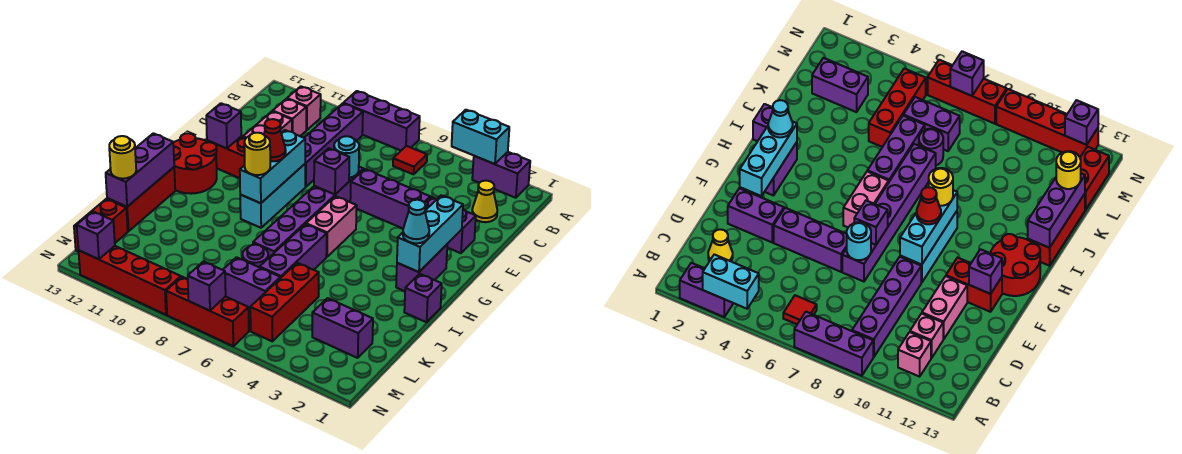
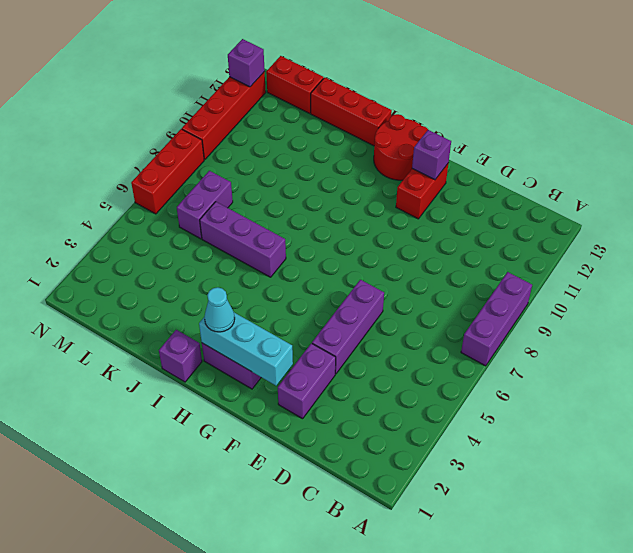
none -> purple brick A2:A3 level 1
none -> red tile B6 level 1
none -> purple brick B9:E9 level 1
none -> pink brick B11 level 1

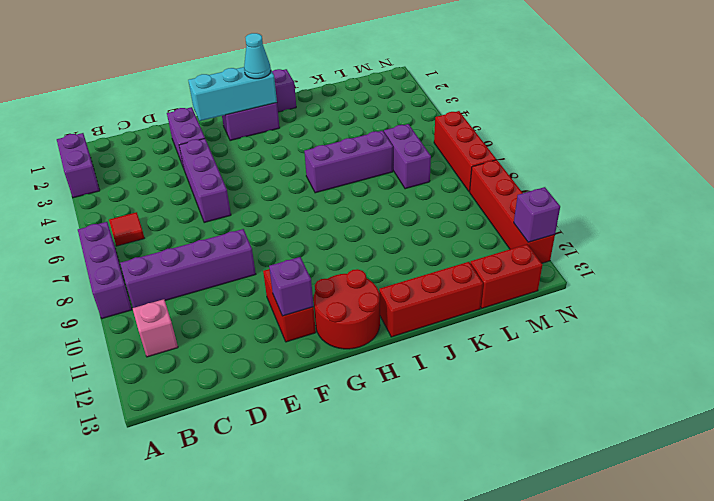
none -> yellow cone C2 level 1
none -> pink brick C11 level 1
none -> pink brick D11:E11 level 1
none -> purple brick E7:J7 level 1

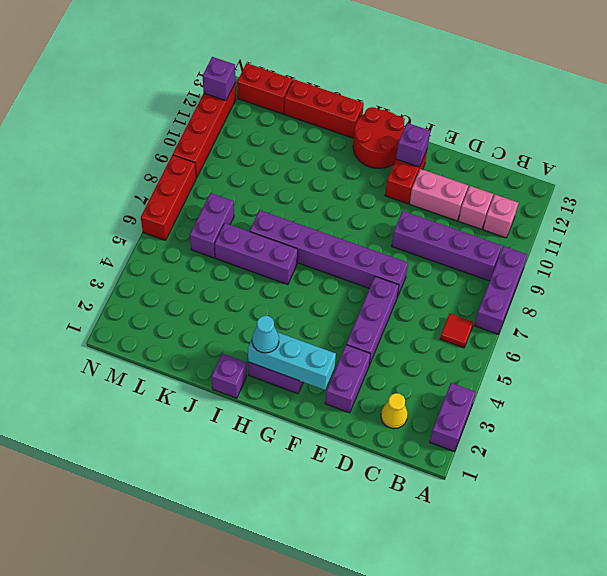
none -> cyan brick F9:H9 level 1
none -> pink brick G6:H6 level 1
none -> red brick K5:M5 level 1
none -> purple round brick K7 level 1

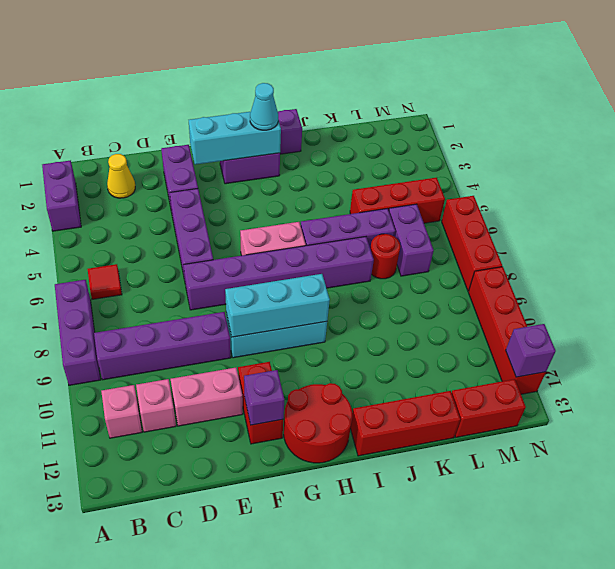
red round brick K7 level 1 -> purple round brick K7 level 1
none -> purple brick L2:L3 level 1
none -> cyan brick A3:A4 level 2
none -> cyan round brick E7 level 2
none -> purple brick F7 level 2

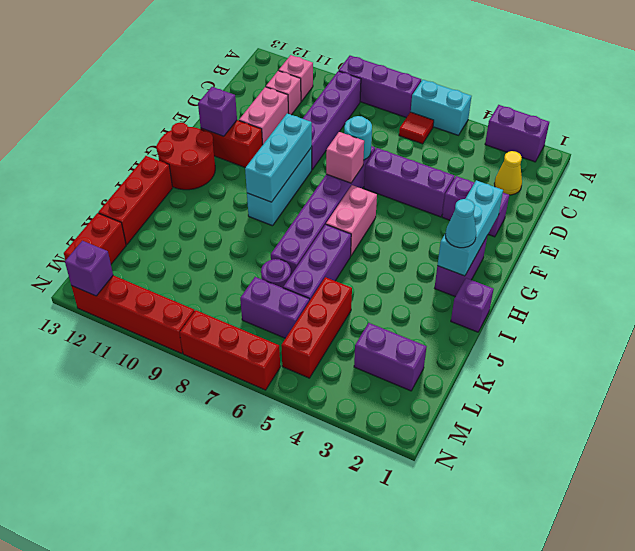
cyan brick A5:A6 level 1 -> cyan brick A3:A4 level 2
pink brick F7 level 2 -> purple brick F7 level 2
none -> purple brick I13:K13 level 2
none -> purple brick N7 level 2
none -> red cone G9 level 3
none -> yellow round brick H9 level 3

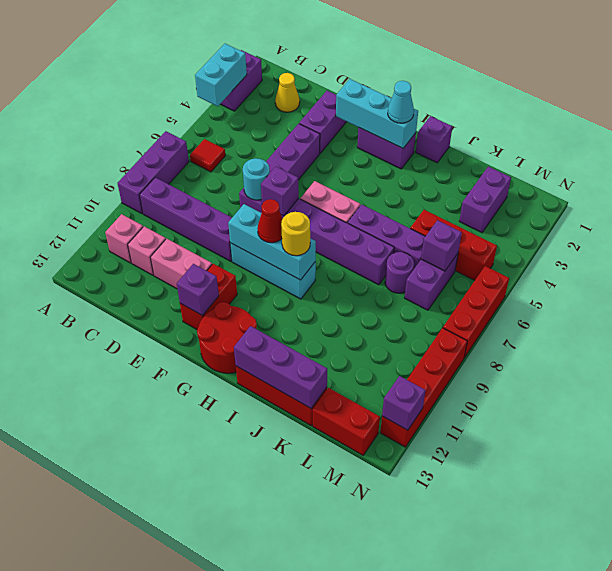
purple brick L6 level 2 -> purple brick N7 level 2
none -> yellow round brick K13 level 3

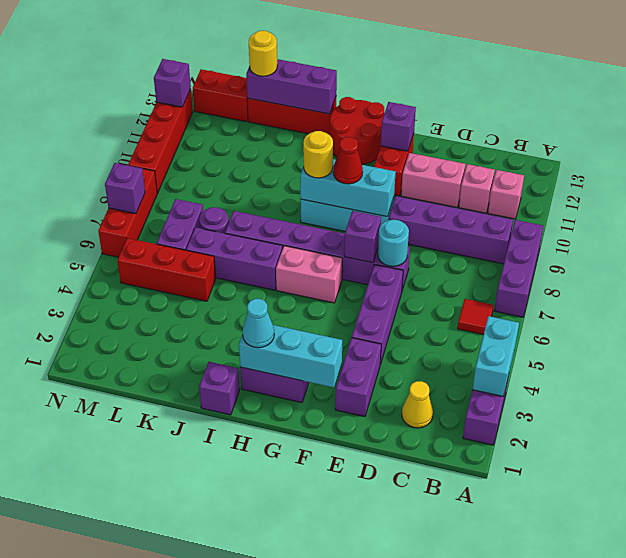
none -> purple brick L2:L3 level 1

